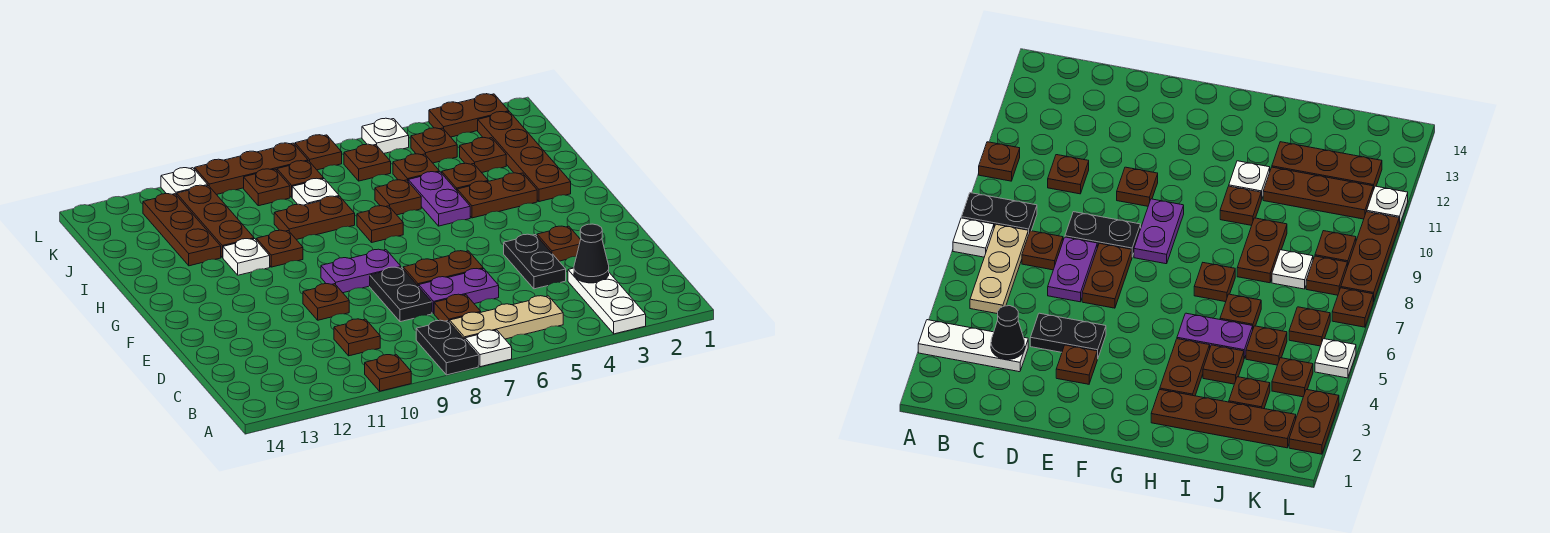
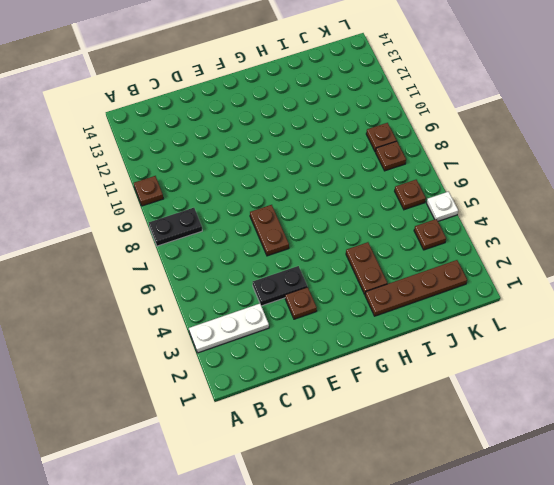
none -> white plate A7 level 1
none -> tan plate B5:B7 level 1
none -> brown plate C7 level 1
none -> brown plate C10 level 1

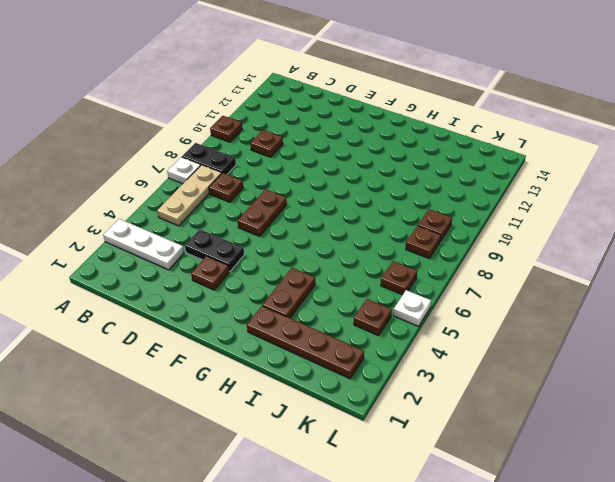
none -> purple plate D6:D7 level 1
none -> black plate D8:E8 level 1
none -> brown plate E10 level 1
none -> purple plate F8:F9 level 1

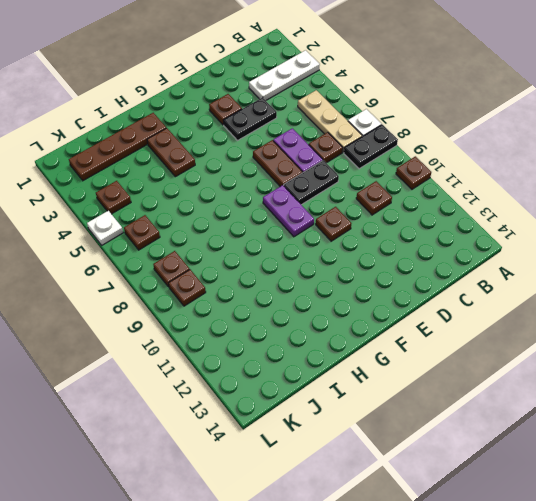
none -> purple plate H5:I5 level 1
none -> brown plate H7 level 1
none -> brown plate H10 level 1
none -> white plate H11 level 1

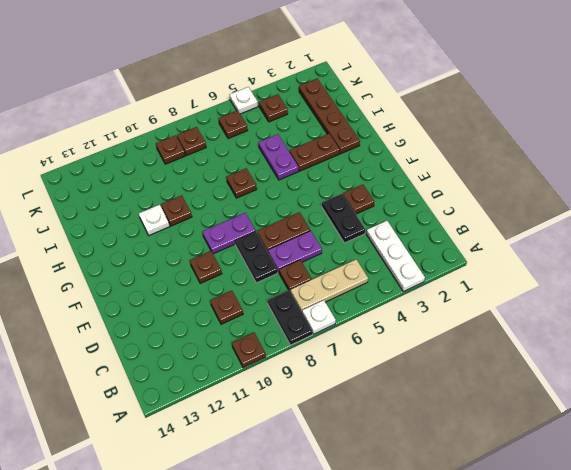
none -> brown plate I4 level 1
none -> brown plate I6 level 1
none -> brown plate I8:I9 level 1
none -> brown plate I11:K11 level 1

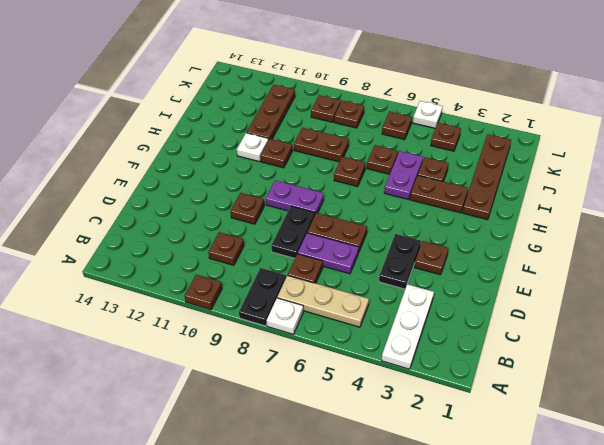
none -> brown plate I12:K12 level 1
none -> brown plate J3 level 1
none -> brown plate J5 level 1
none -> white plate J8 level 1

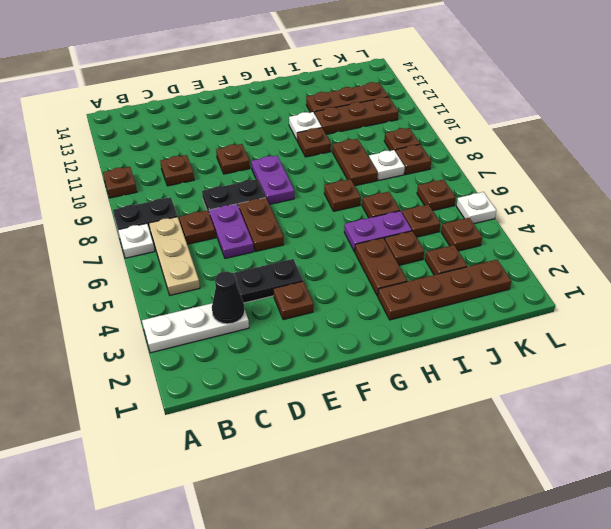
none -> brown plate L2:L3 level 1
none -> brown plate L7 level 1
none -> brown plate L8:L10 level 1
none -> white plate L11 level 1

